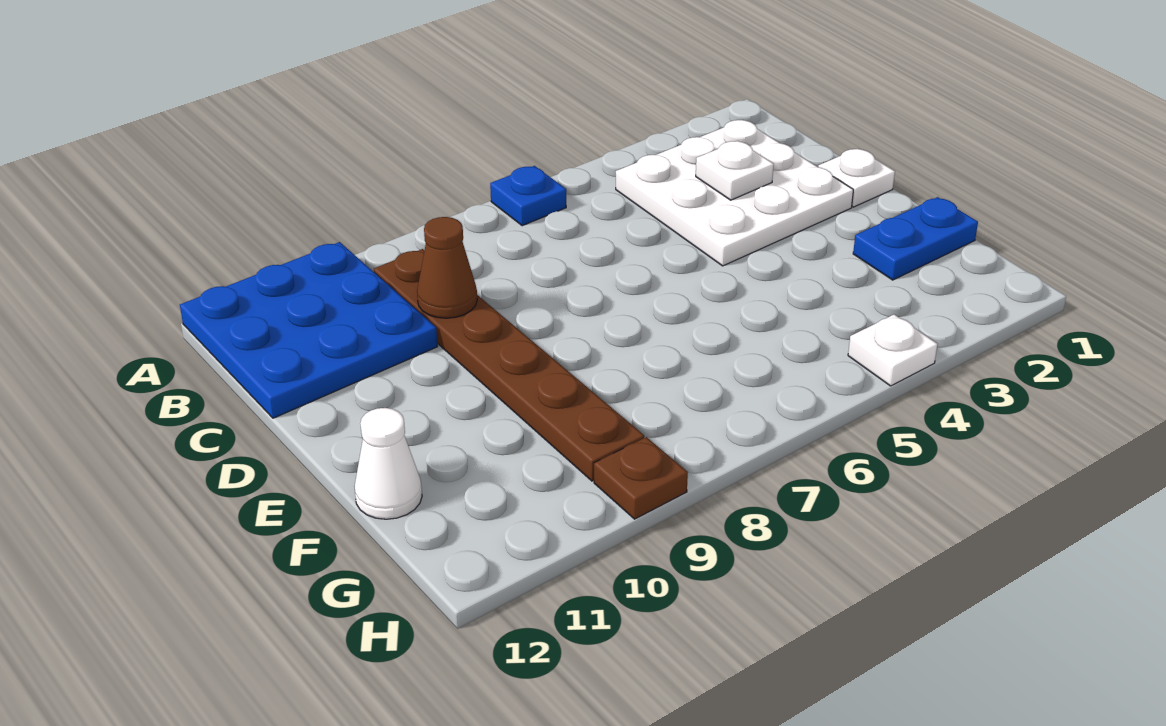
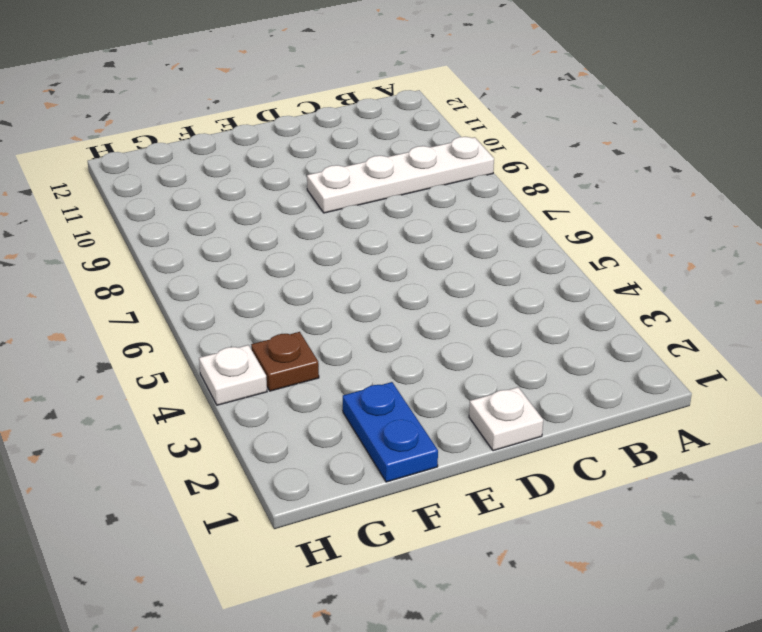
white plate A9:D9 level 1 -> brown plate B9:G9 level 1
brown plate G4 level 1 -> brown plate H9 level 1
none -> blue plate A6 level 1
none -> blue plate A10:C12 level 1

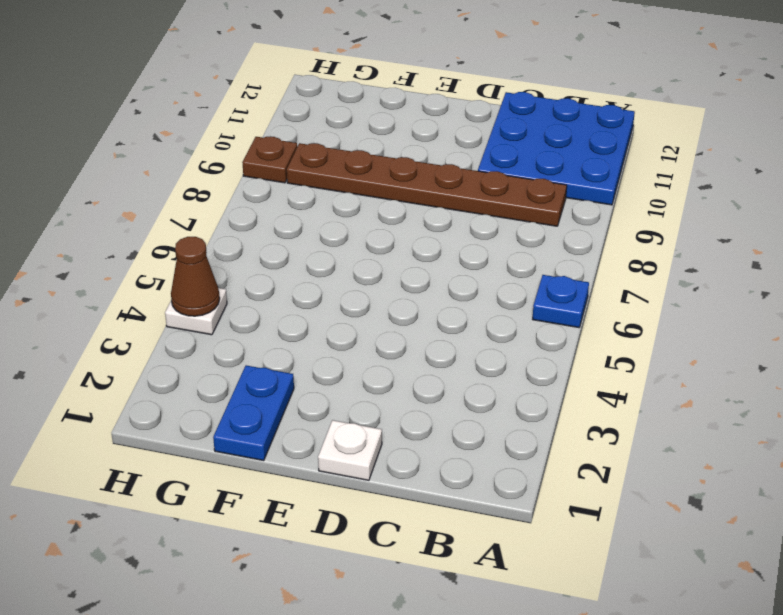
brown cone H4 level 2 -> brown cone C9 level 2
none -> white plate B2:D4 level 1
none -> white cone F12 level 1

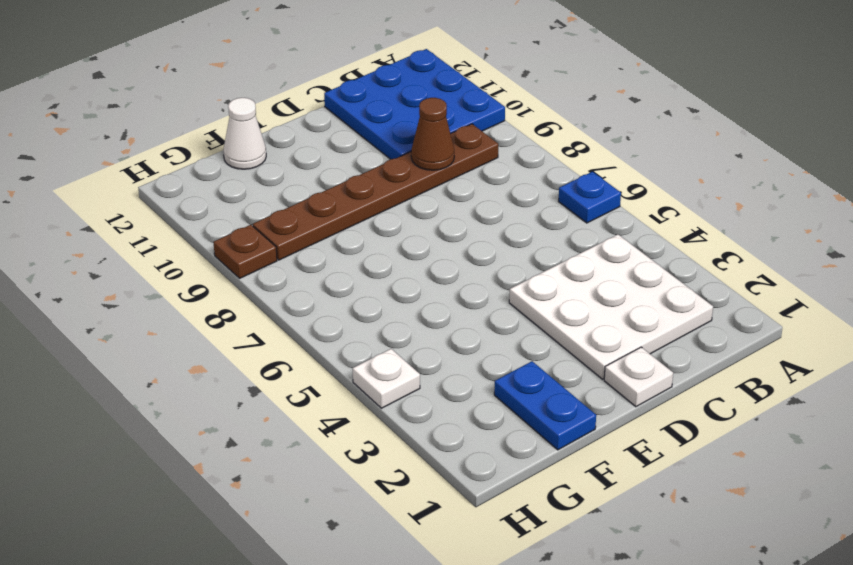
none -> white plate C3 level 2

